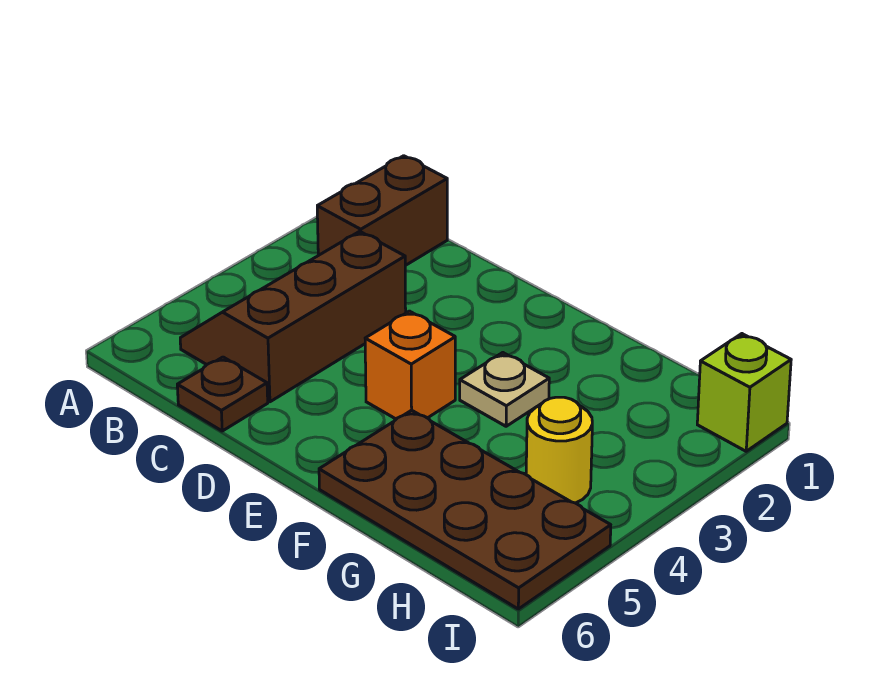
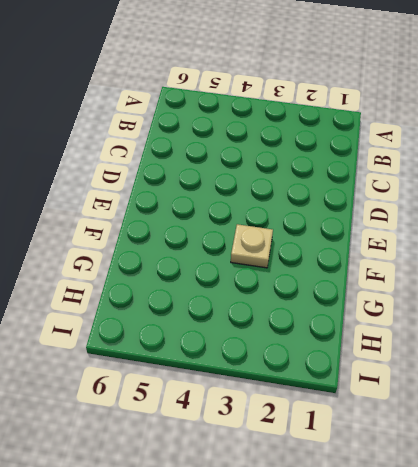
none -> brown brick B1:B2 level 1
none -> brown slope B3:C5 level 1 top C

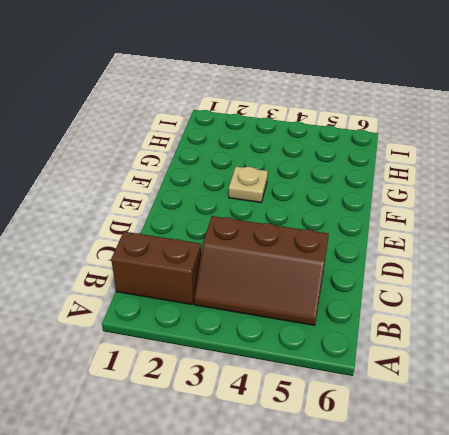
none -> brown plate C6 level 1
none -> orange brick E4 level 1

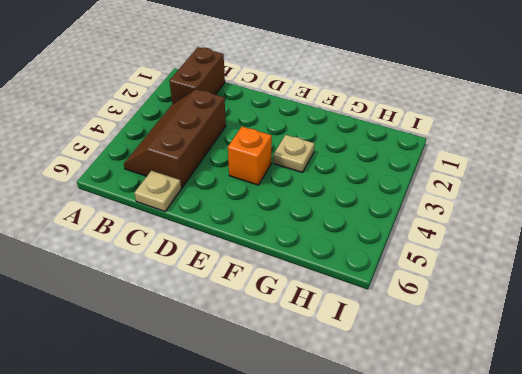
tan plate C6 level 1 -> brown plate C6 level 1
none -> brown plate F5:I6 level 1
none -> yellow round brick H4 level 1

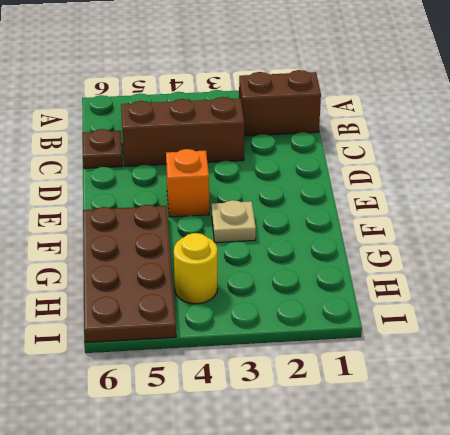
none -> lime brick I1 level 1

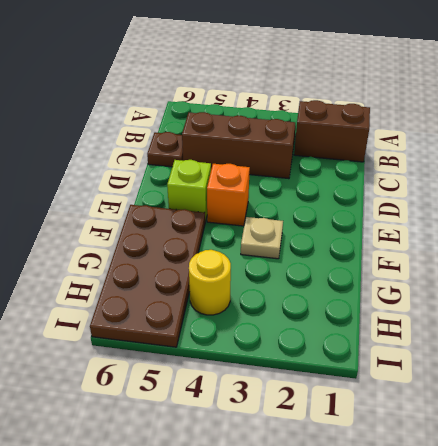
lime brick E5 level 1 -> lime brick I1 level 1

